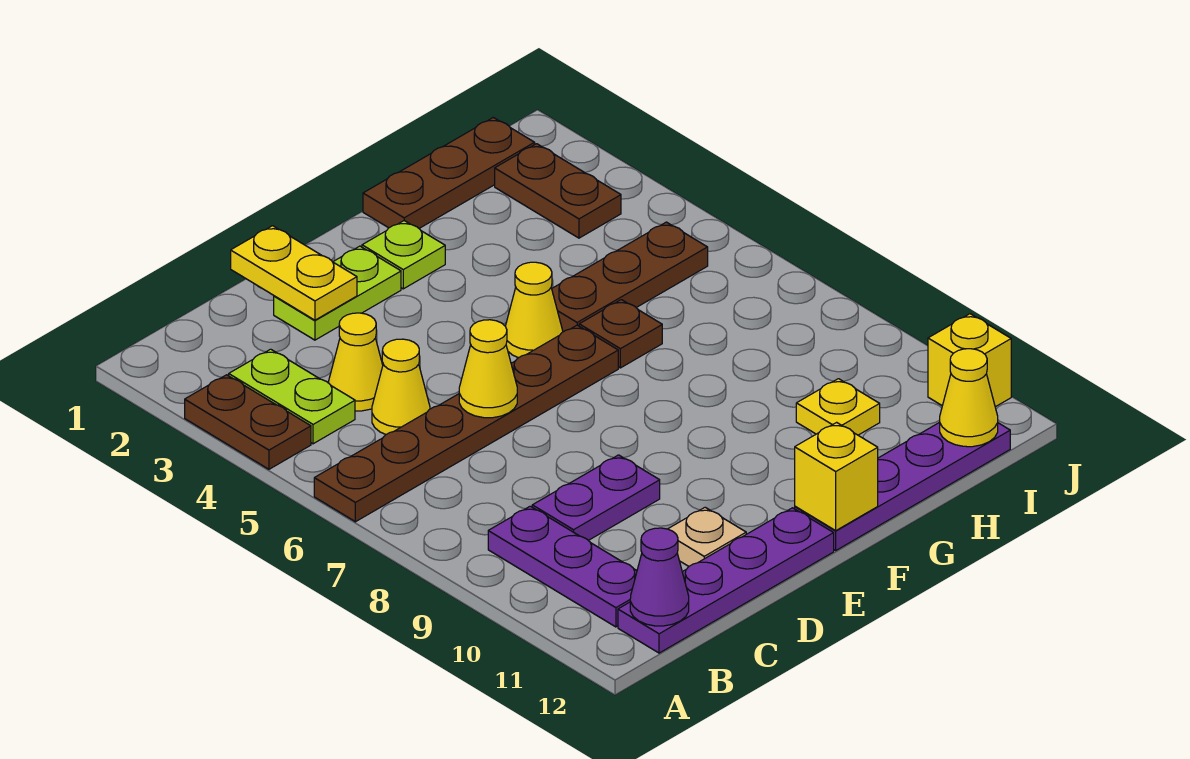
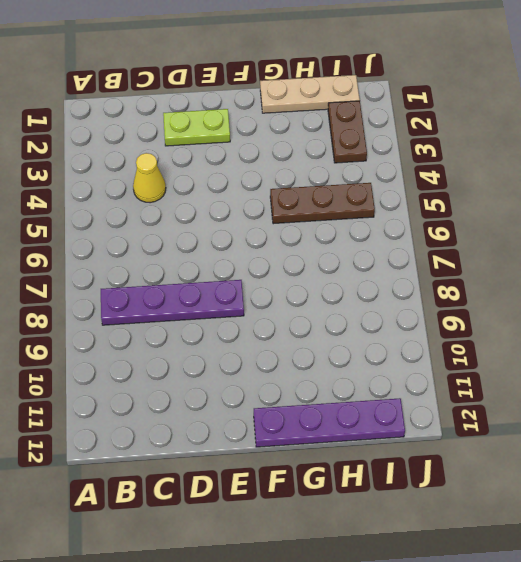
purple plate B8:E8 level 1 -> purple plate B12:E12 level 1
tan plate G1:I1 level 1 -> brown plate G1:I1 level 1
none -> brown plate A3:A4 level 1
none -> brown plate A6:F6 level 1
none -> lime plate B3:B4 level 1

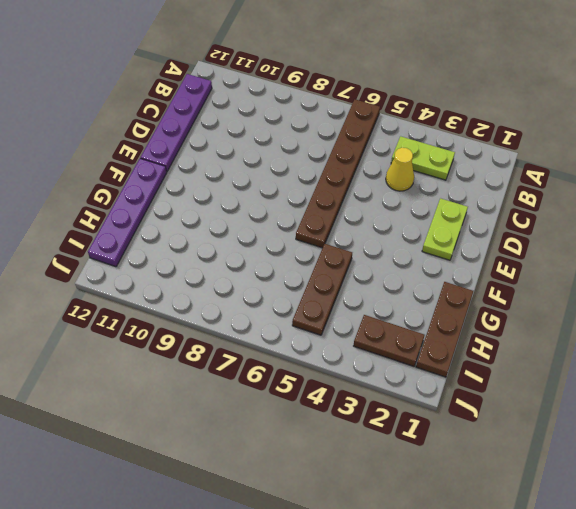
none -> brown plate A3:A4 level 1
none -> purple plate B9:B11 level 1
none -> yellow cone C5 level 1

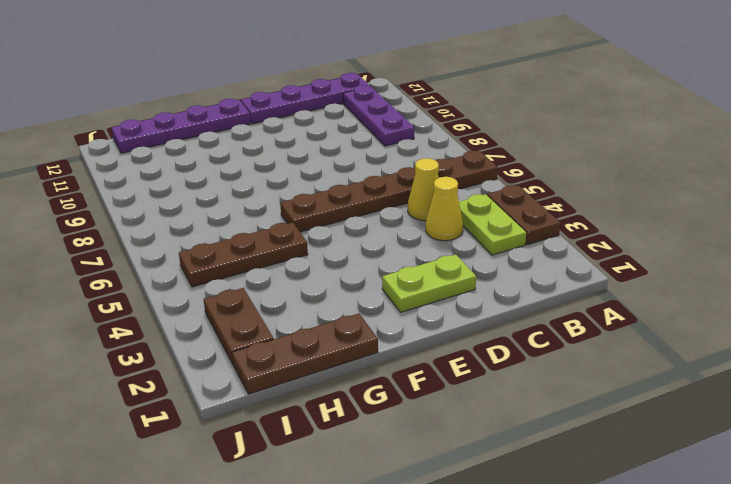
none -> purple plate C9:D9 level 1
none -> tan plate D11 level 1
none -> lime plate F2 level 1

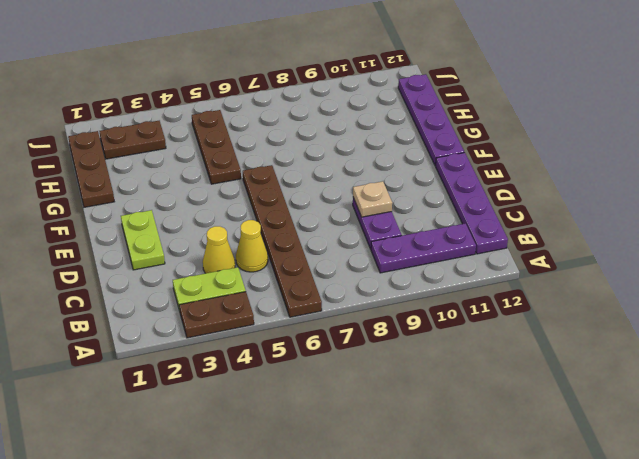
tan plate D9 level 2 -> tan plate D11 level 1
none -> lime plate F2 level 1
none -> yellow cone F5 level 1
none -> brown plate G6 level 1

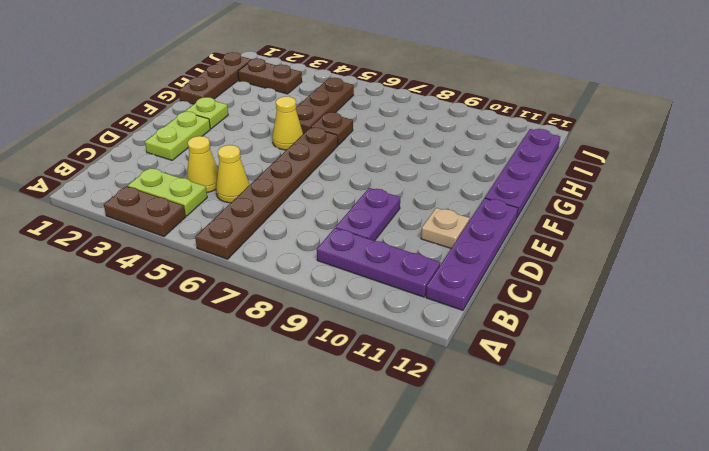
none -> yellow plate H10 level 1
none -> yellow brick J11 level 1
none -> purple cone B12 level 2

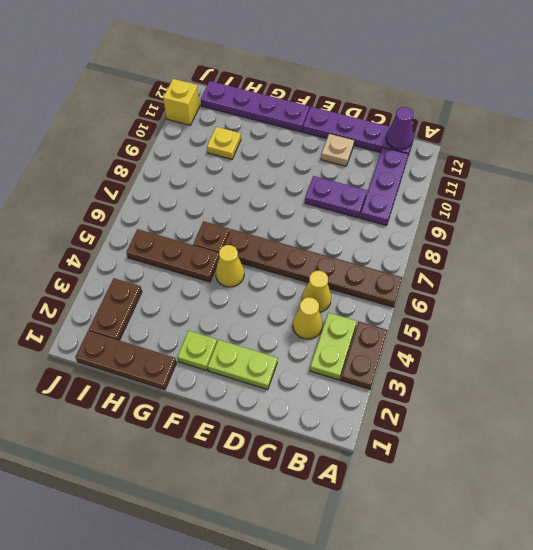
none -> yellow plate D1:D2 level 2
none -> yellow cone D6 level 2
none -> yellow brick F12 level 2

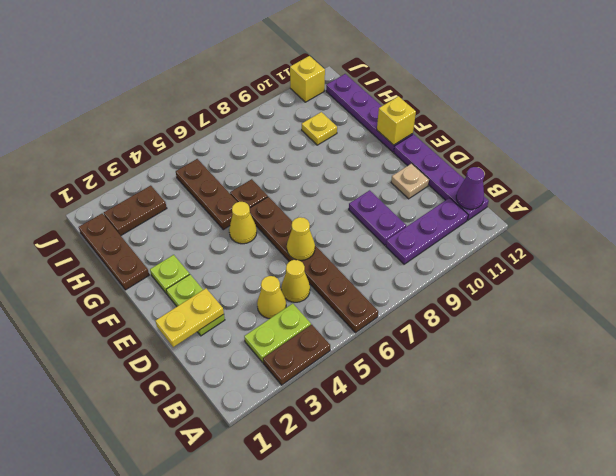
none -> yellow cone I12 level 2

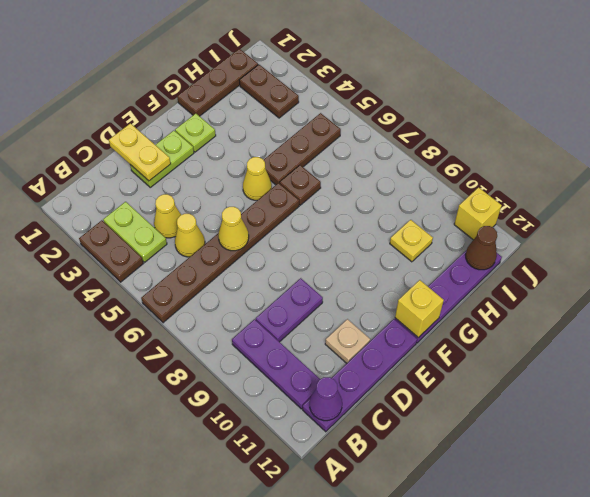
brown cone I12 level 2 -> yellow cone I12 level 2

